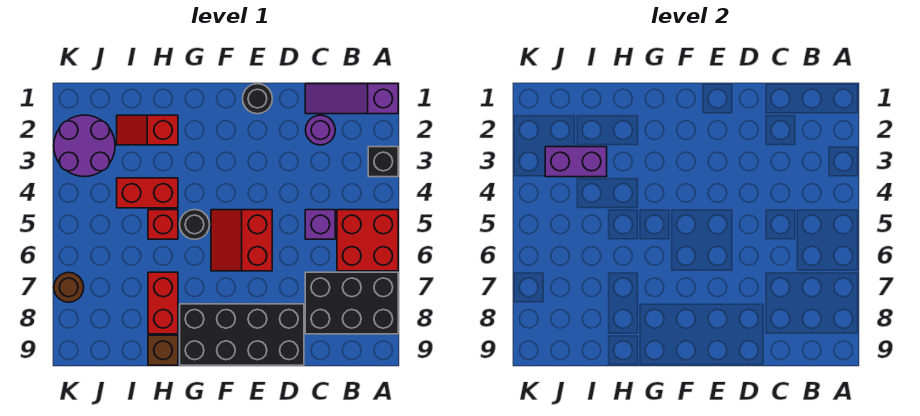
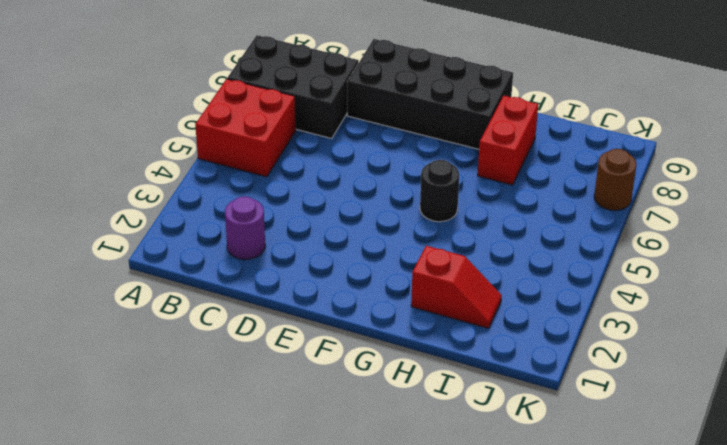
none -> purple slope A1:C1 level 1 top A
none -> black brick A3 level 1
none -> purple brick C5 level 1

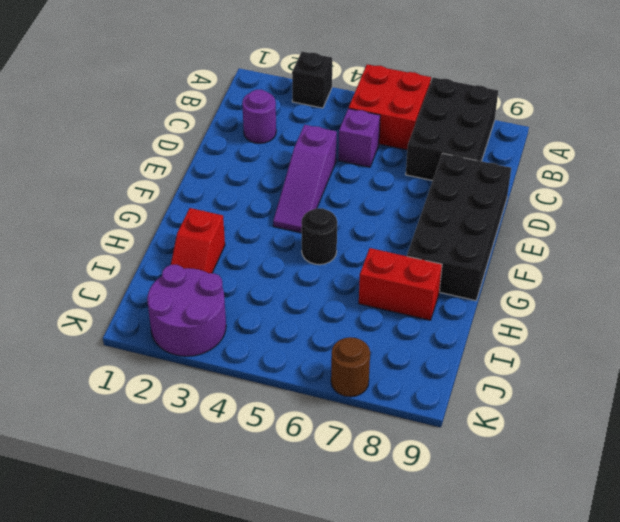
purple slope D4:F4 level 1 top D -> purple slope A1:C1 level 1 top A
none -> black round brick E1 level 1
none -> red slope E5:F6 level 1 top E
none -> red brick H4:I4 level 1

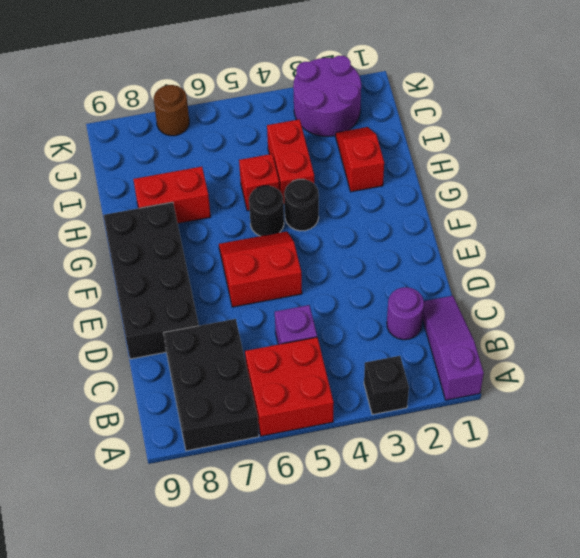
black round brick G4 level 1 -> black round brick E1 level 1
none -> brown brick H9 level 1
none -> purple brick I3:J3 level 2

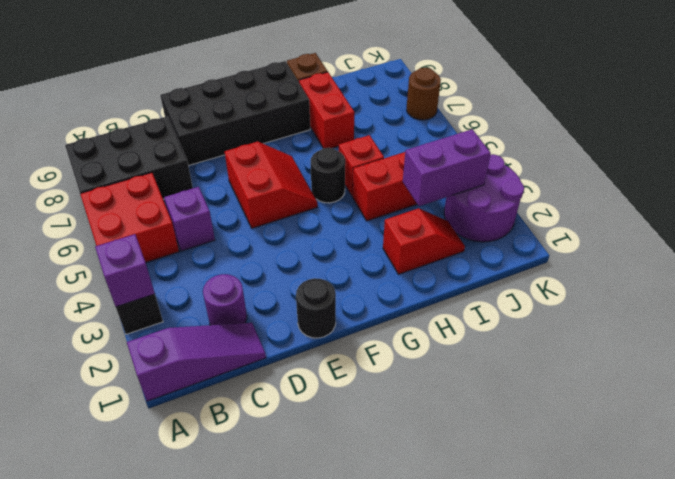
purple brick A3 level 2 -> none

